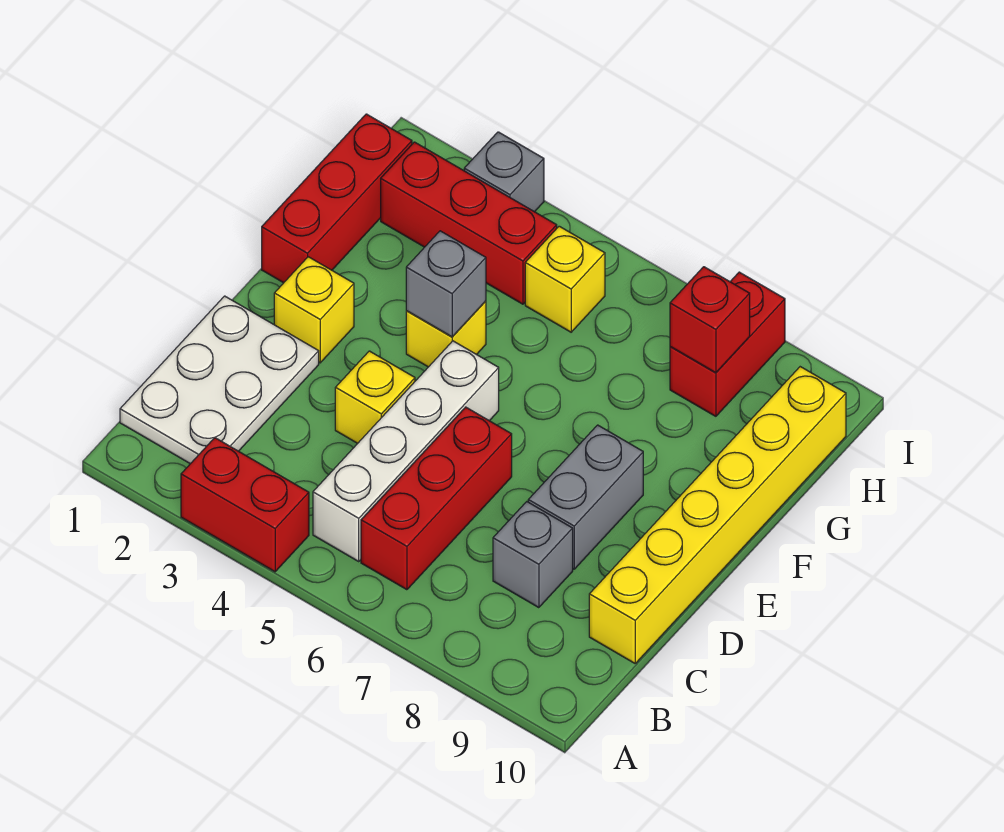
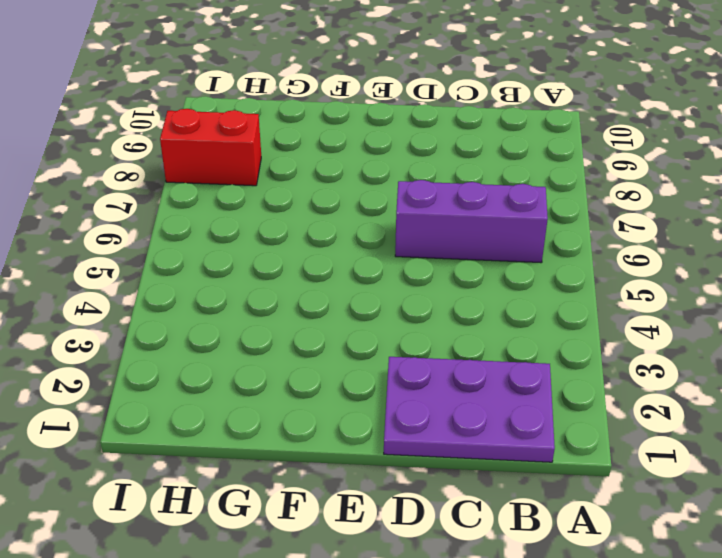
purple plate B1:D2 level 1 -> white plate B1:D2 level 1
purple brick B6:D6 level 1 -> red brick B6:D6 level 1
none -> red brick A3:A4 level 1
none -> white brick B5:E5 level 1
none -> grey brick C8 level 1

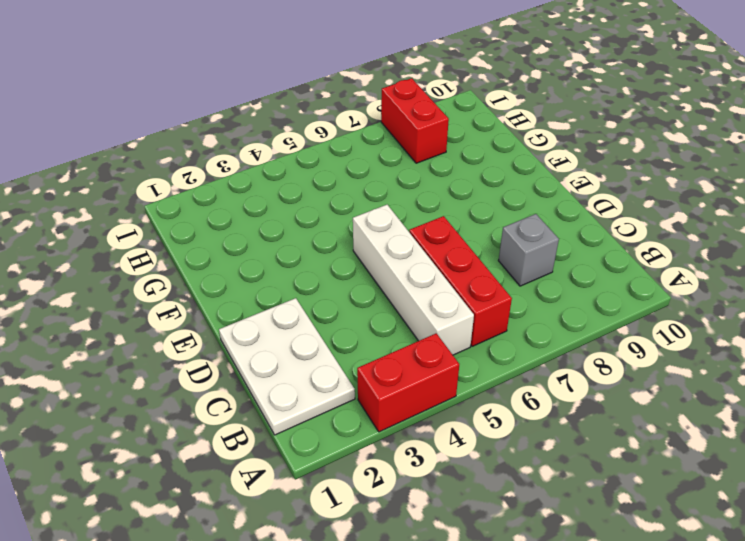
none -> yellow brick C10:H10 level 1
none -> yellow brick D4 level 1
none -> grey brick D8:E8 level 1

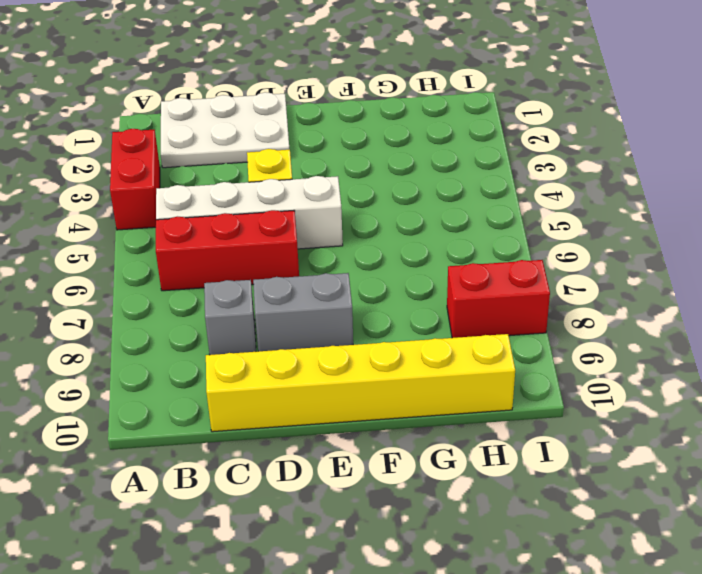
none -> yellow brick E2 level 1
none -> red brick F1:H1 level 1
none -> yellow brick F4 level 1

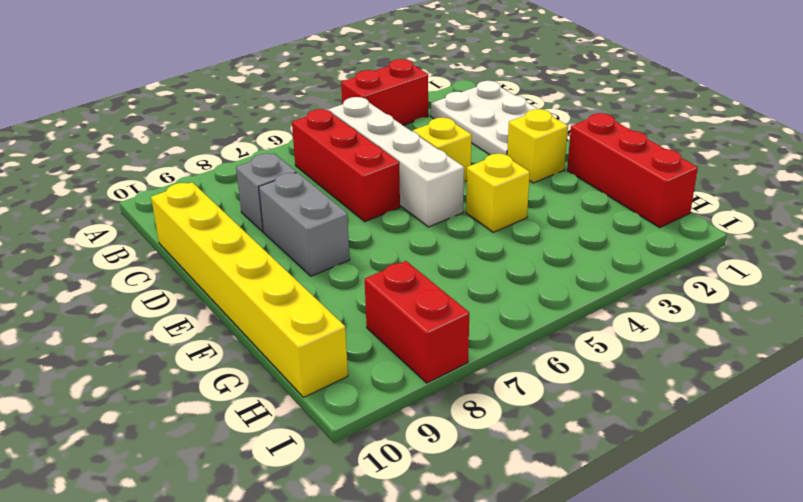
none -> red brick H2:H4 level 1
none -> yellow brick H5 level 1
none -> grey brick I3 level 1

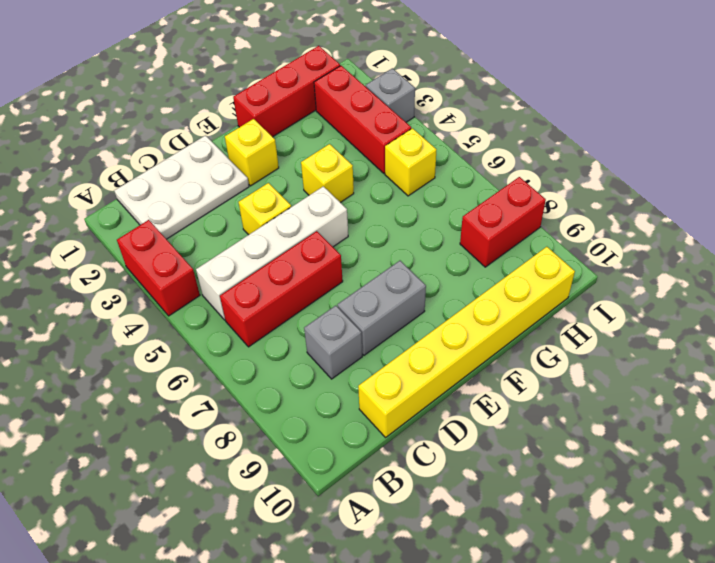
none -> grey brick F4 level 2
none -> red brick H8 level 2

